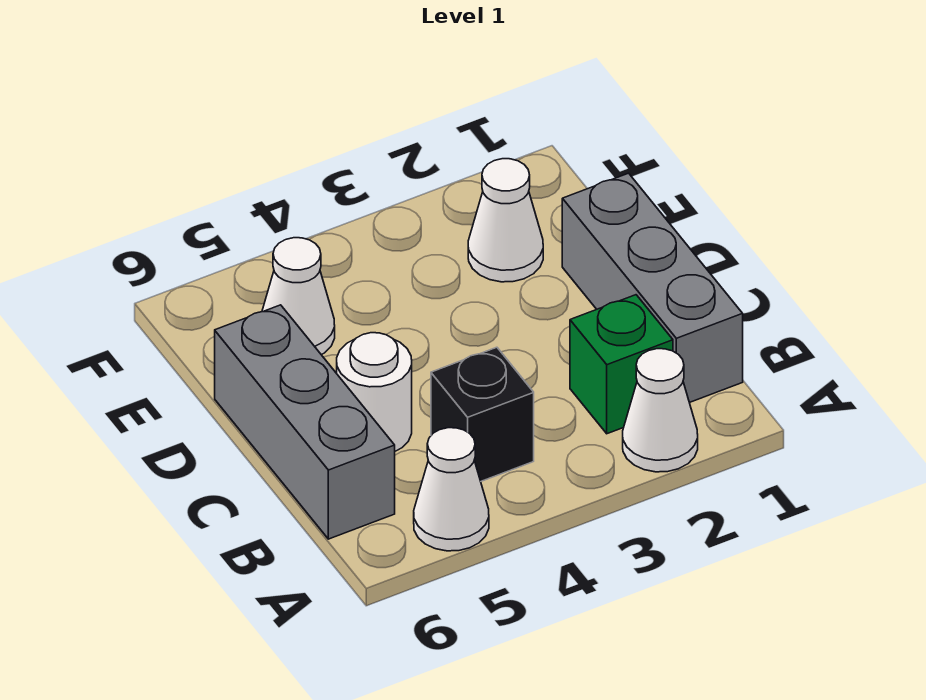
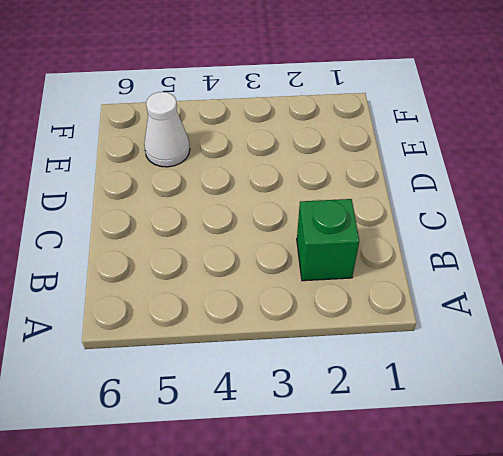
none -> white cone A2 level 1
none -> white cone A5 level 1

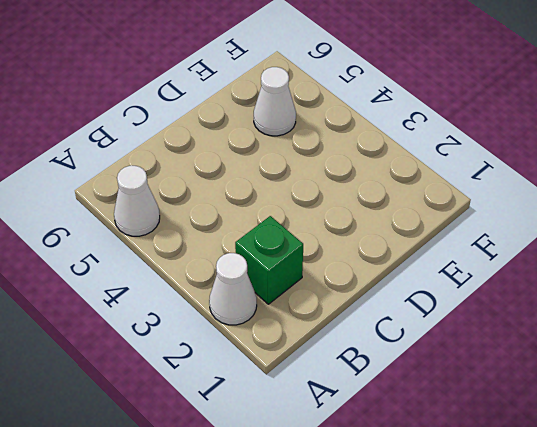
none -> grey brick B1:D1 level 1
none -> black brick B4 level 1

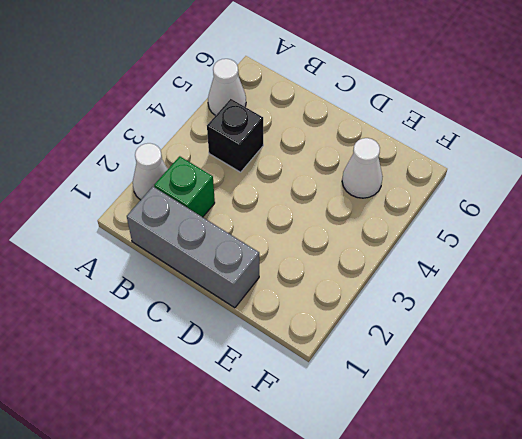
none -> grey brick B6:D6 level 1
none -> white round brick C5 level 1

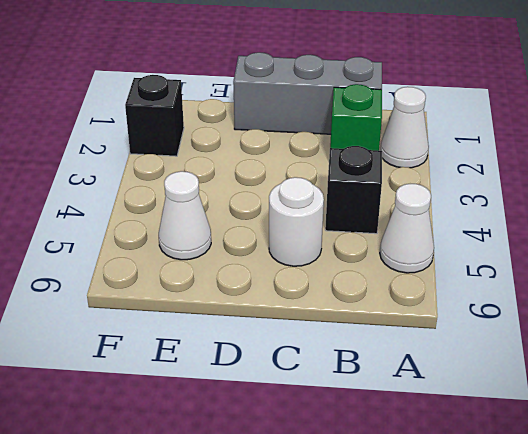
black brick F2 level 1 -> none
none -> grey brick B6:D6 level 1
none -> white cone E2 level 1

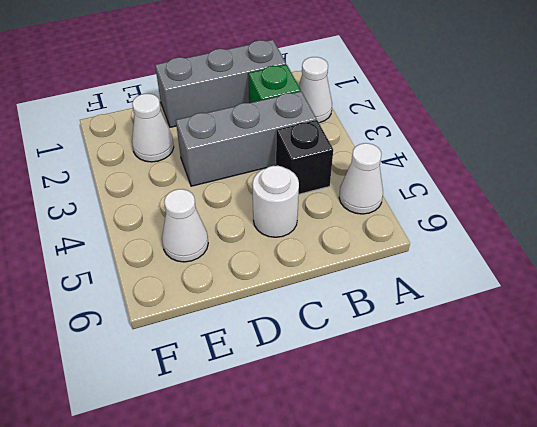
grey brick B3:D3 level 1 -> grey brick B6:D6 level 1

